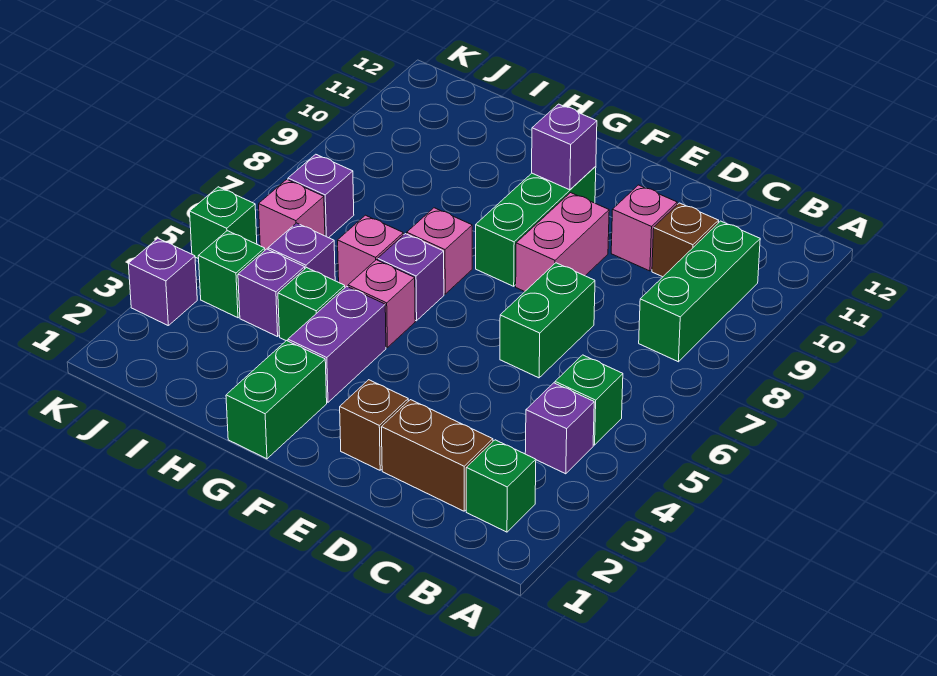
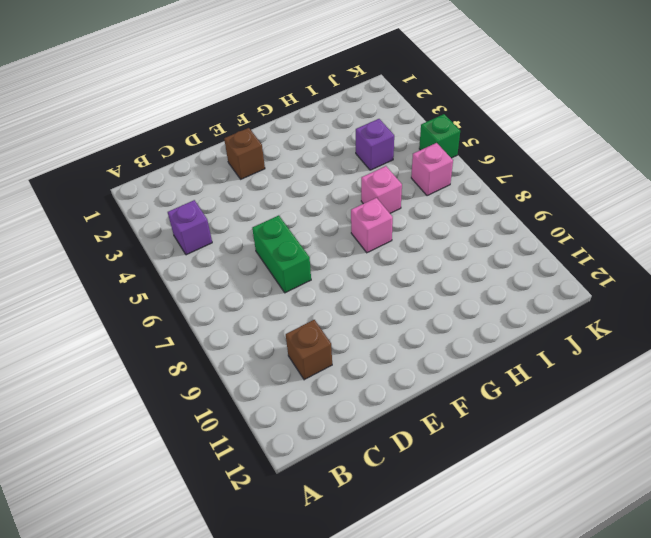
none -> green brick B2 level 1
none -> green brick B5 level 1
none -> green brick B8:B10 level 1

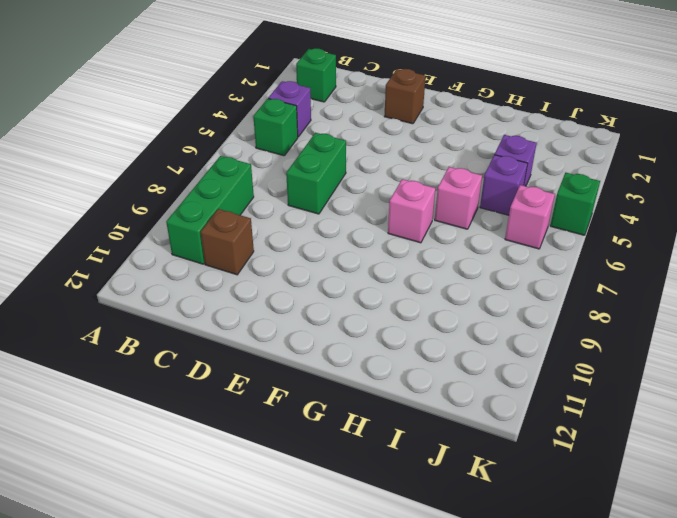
none -> brown brick C2:D2 level 1
none -> pink brick D10 level 1
none -> pink brick E8:E9 level 1

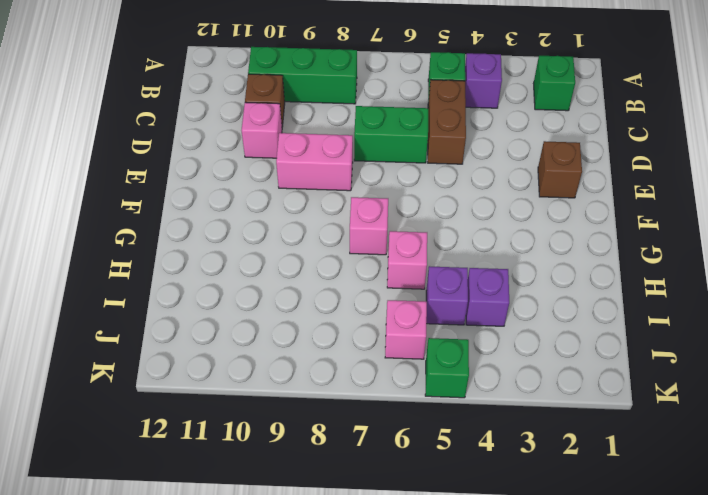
brown brick C5:D5 level 1 -> brown brick C2:D2 level 1
none -> green brick F8:F10 level 1
none -> green brick G1:G2 level 1
none -> purple brick G3:G4 level 1

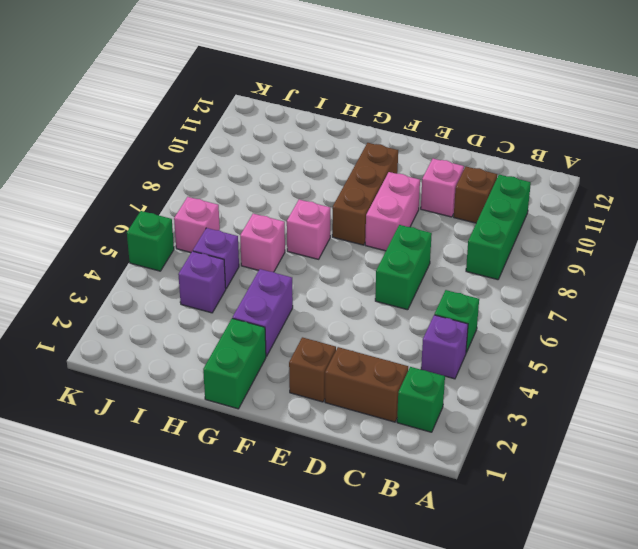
brown brick F8:F10 level 1 -> green brick F8:F10 level 1
none -> pink brick G5 level 1
none -> purple brick G6 level 1
none -> green brick H4 level 1

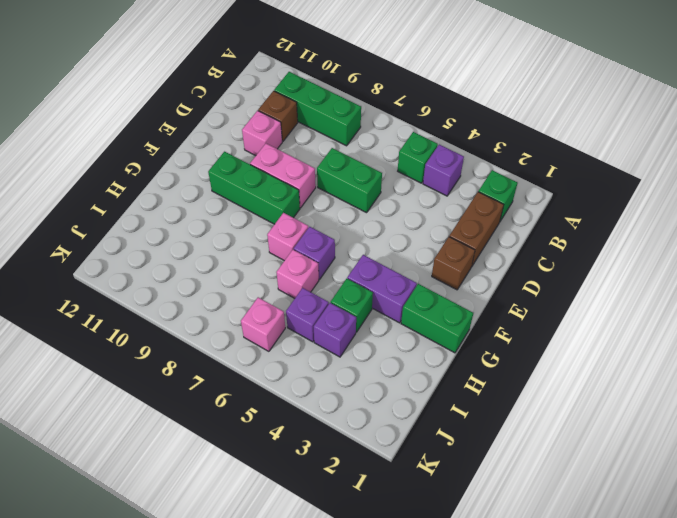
none -> pink brick G5 level 1
none -> green brick J4 level 1
none -> purple brick J7 level 1

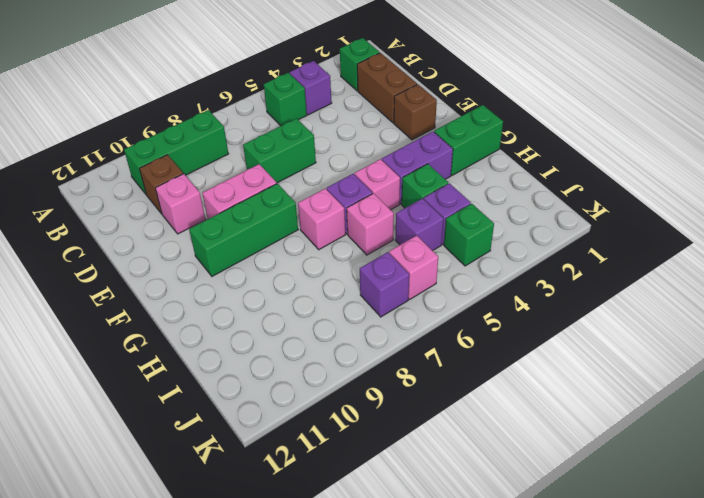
none -> purple brick K3 level 1
none -> green brick K5 level 1
none -> purple brick F10 level 2

